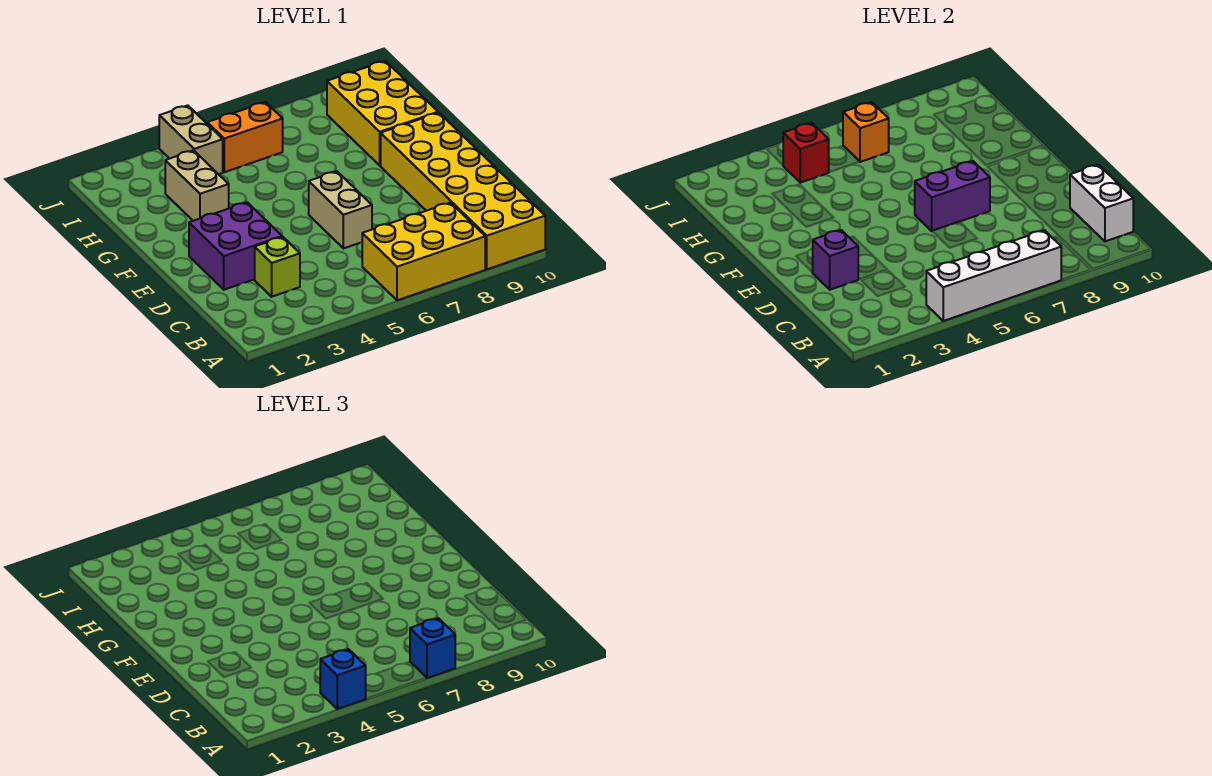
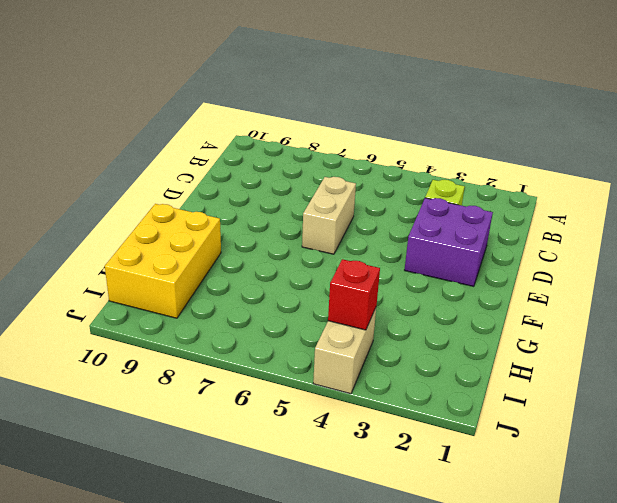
none -> yellow brick A6:B8 level 1
none -> yellow brick A9:F10 level 1
none -> tan brick G3:H3 level 1

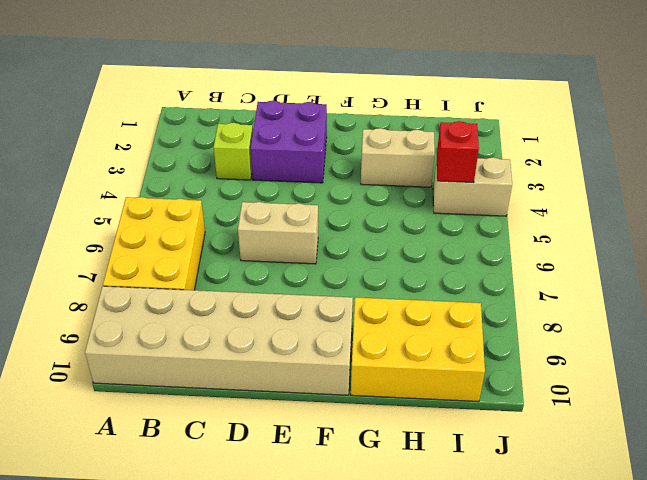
tan brick A9:F10 level 1 -> yellow brick A9:F10 level 1
none -> orange brick I5:I6 level 1
none -> white brick A4:A7 level 2
none -> white brick B10:C10 level 2

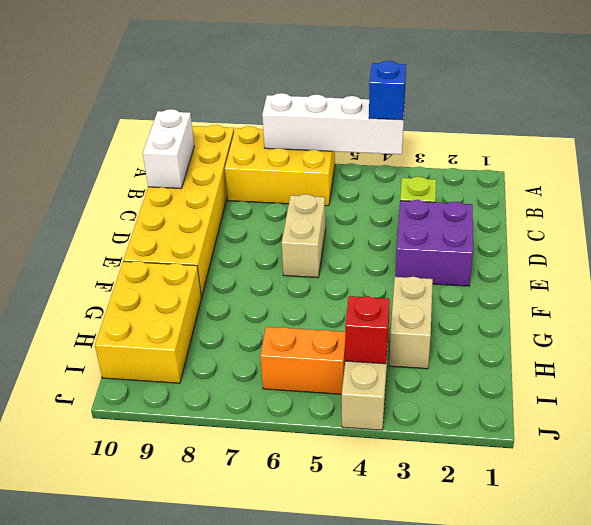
none -> purple brick D2 level 2
none -> purple brick E6:E7 level 2
none -> orange brick I6 level 2

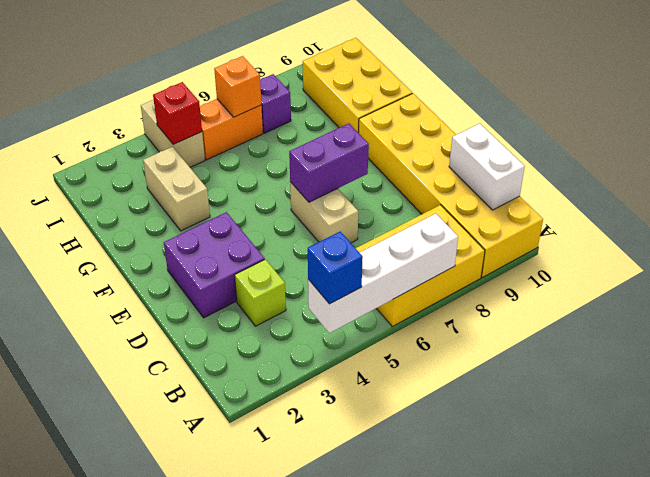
purple brick I7 level 1 -> purple brick D2 level 2
none -> blue brick A7 level 3

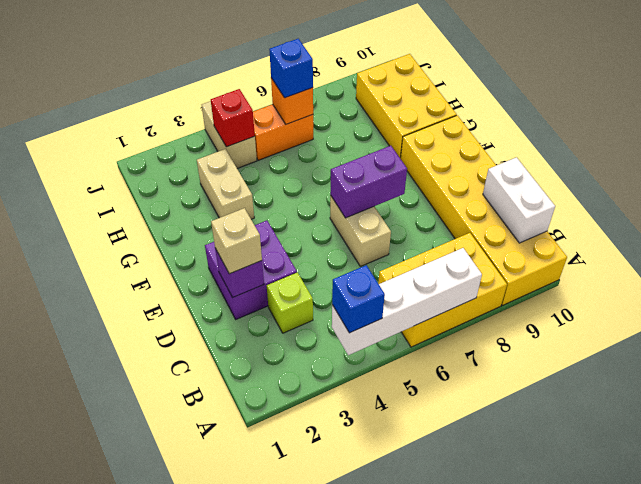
tan brick D2 level 3 -> none
blue brick I6 level 3 -> blue brick A7 level 3

